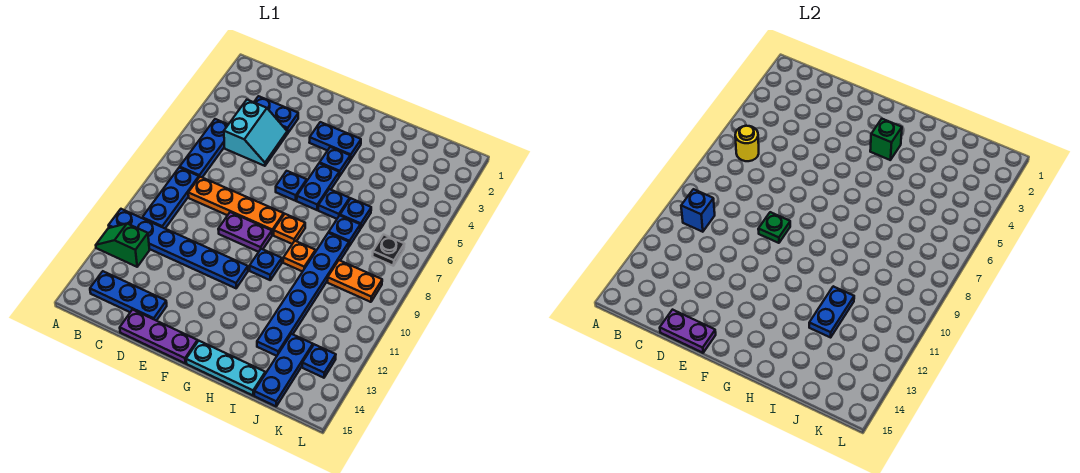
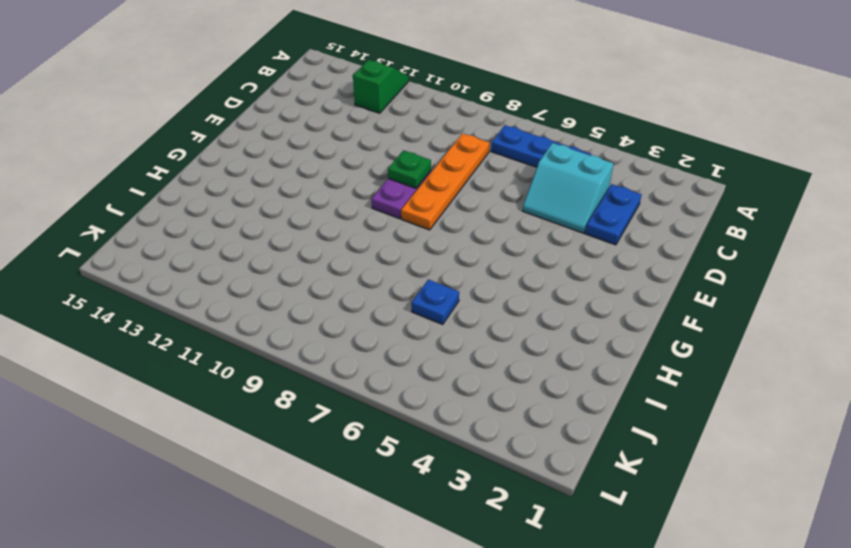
none -> blue plate A11:F11 level 1
none -> blue plate B8:B10 level 1
none -> blue plate B14:D14 level 1
none -> purple plate D15:F15 level 1

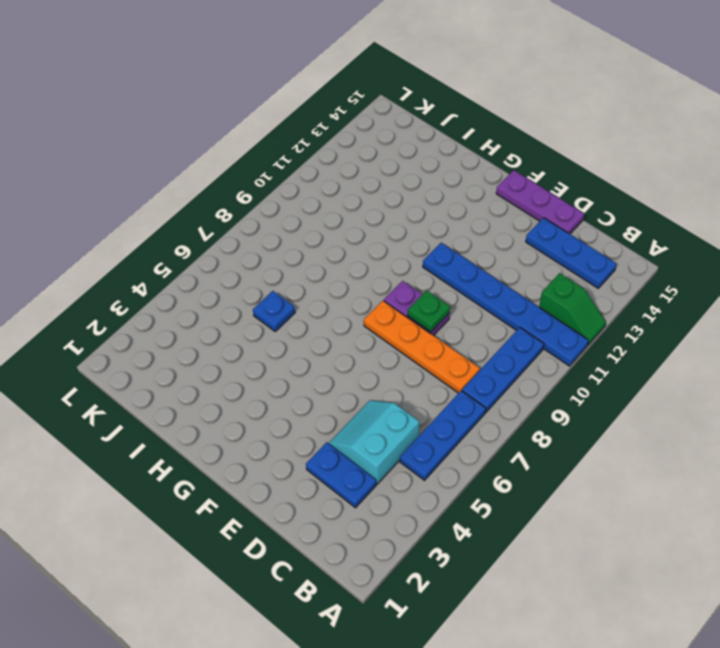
none -> blue plate F3:G3 level 1
none -> blue plate F6 level 1
none -> blue plate G4 level 1
none -> blue plate G5:G6 level 1

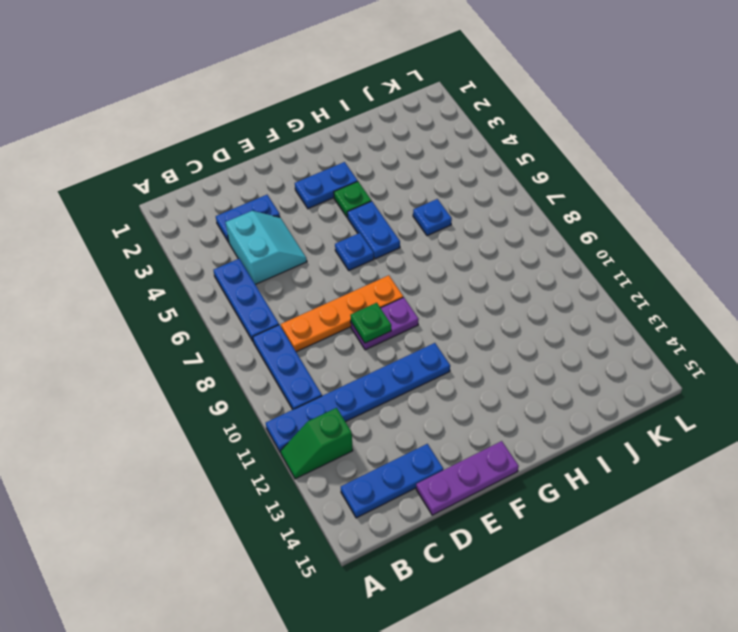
green plate G4 level 1 -> blue plate G4 level 1
none -> orange plate G8 level 1
none -> blue plate G10 level 1
none -> cyan plate G15:I15 level 1
none -> blue plate H6 level 1

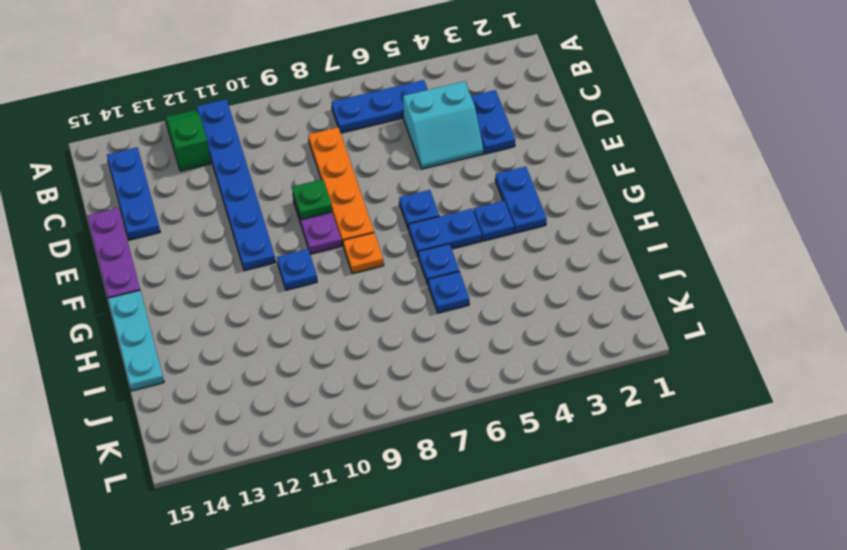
none -> blue plate B8:B10 level 1
none -> orange plate H9 level 1
none -> blue plate I7 level 1
none -> blue plate I8:I13 level 1

